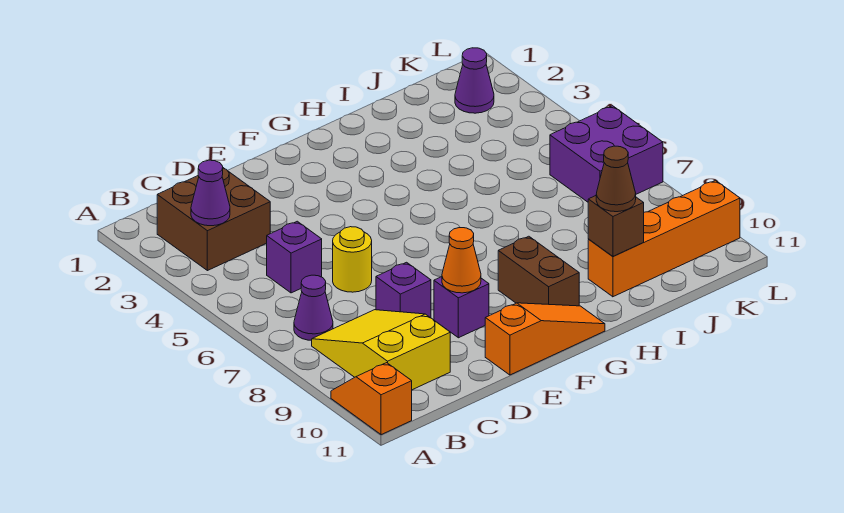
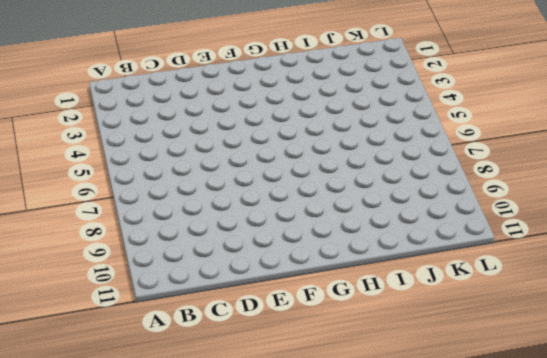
none -> orange slope A10:A11 level 1 top 11
none -> brown brick B2:C3 level 1
none -> purple cone B7 level 1

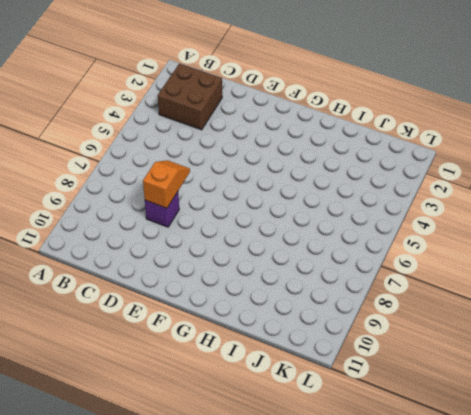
orange slope D7:D8 level 2 top 8 -> orange slope A10:A11 level 1 top 11
none -> purple cone B7 level 1
none -> yellow slope B8:C10 level 1 top 10
none -> purple brick C5 level 1

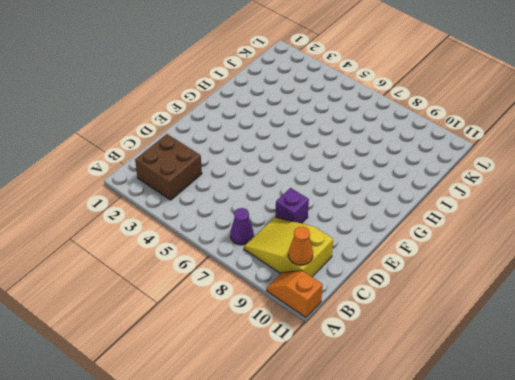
orange cone B10 level 2 -> orange cone E9 level 2
none -> purple brick C5 level 1
none -> yellow round brick D6 level 1
none -> purple brick E9 level 1

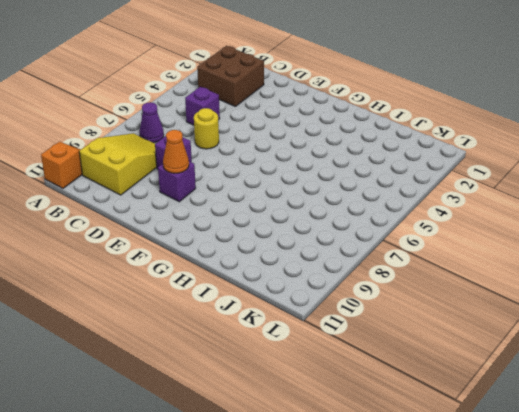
none -> orange slope E11:G11 level 1 top E
none -> brown brick G9:G10 level 1
none -> orange brick I10:L10 level 1

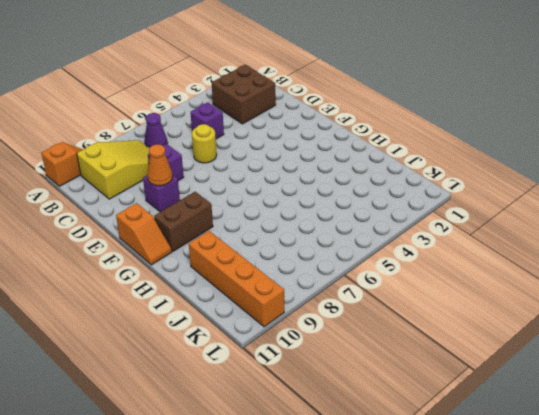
orange slope F11:G11 level 1 top F -> orange slope E11:G11 level 1 top E
none -> purple cone K2 level 1
none -> purple brick K6:L7 level 1
none -> purple cone B3 level 2

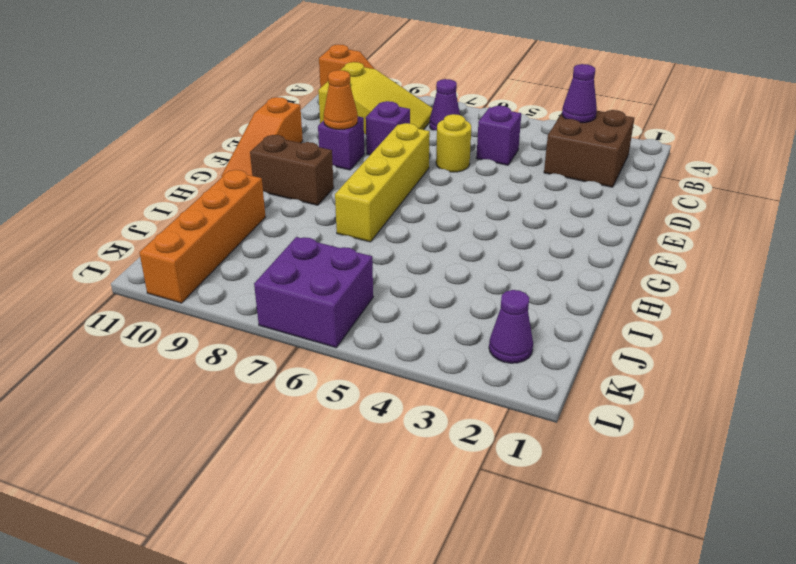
yellow brick E7:H7 level 1 -> none
none -> brown brick I10 level 2
none -> brown cone I10 level 3

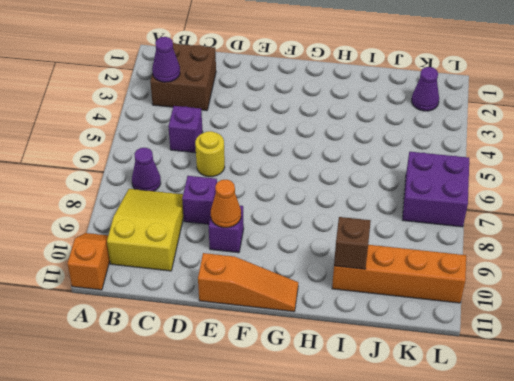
none -> brown brick G9:G10 level 1
none -> brown cone I10 level 3

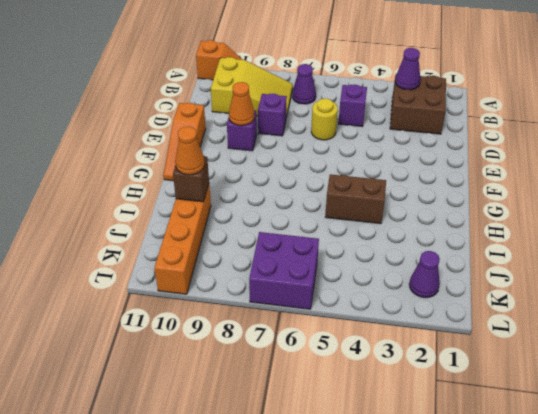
brown brick H4:H5 level 1 -> brown brick G9:G10 level 1
orange cone I10 level 3 -> brown cone I10 level 3

